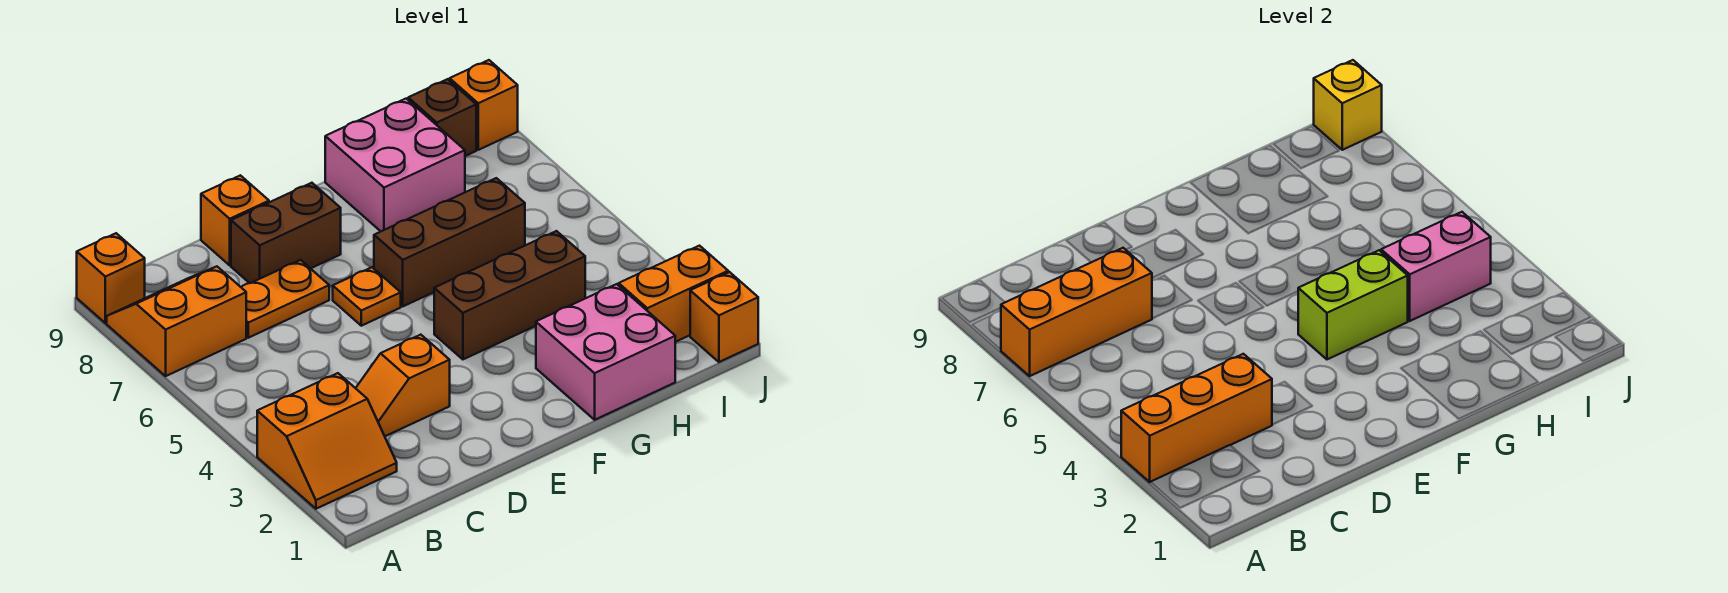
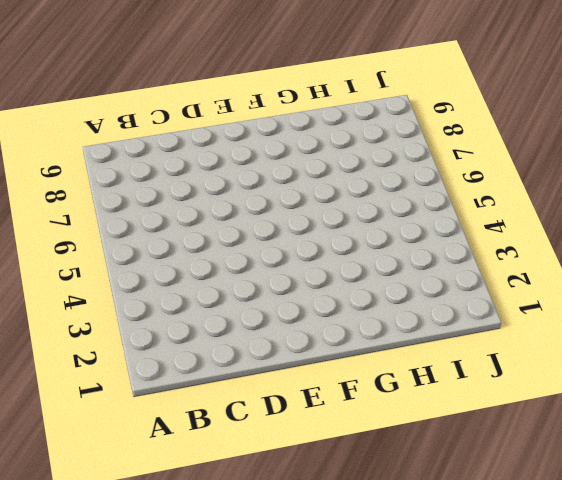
none -> orange slope A2:B3 level 1 top 3
none -> orange slope A7:B8 level 1 top 7
none -> orange brick A9 level 1

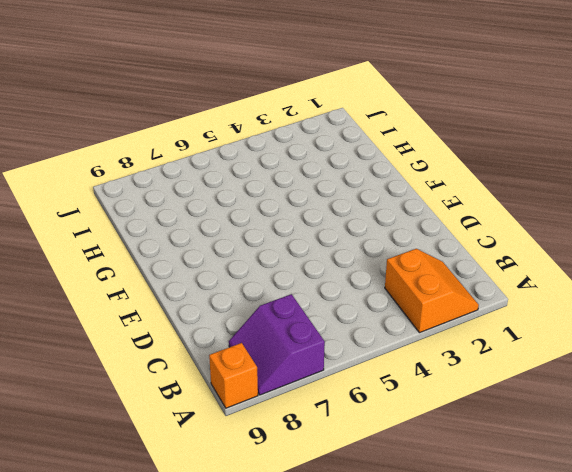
purple slope A7:B8 level 1 top 7 -> orange slope A7:B8 level 1 top 7
none -> orange slope C3:D3 level 1 top D
none -> orange plate C7:D7 level 1
none -> brown brick D8:E8 level 1

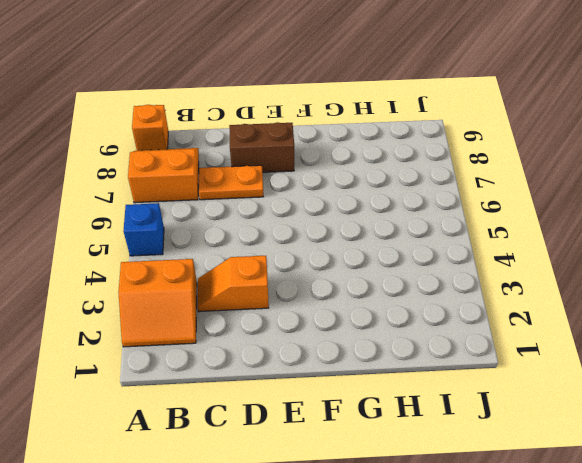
blue brick A5 level 1 -> none
none -> orange brick D9 level 1
none -> orange plate E6 level 1
none -> brown brick F4:H4 level 1

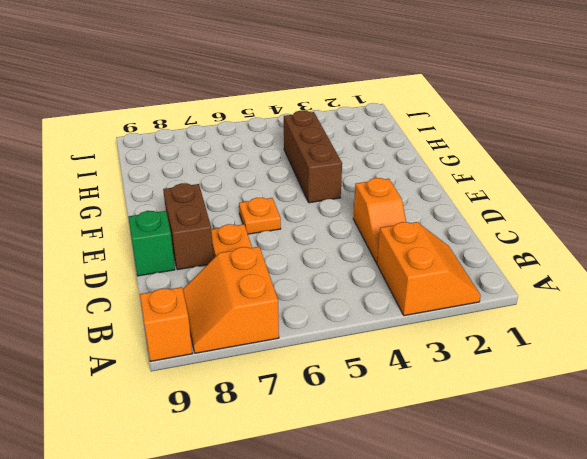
green brick D9 level 1 -> orange brick D9 level 1
none -> brown brick F6:H6 level 1
none -> pink brick G1:H2 level 1
none -> pink brick G8:H9 level 1

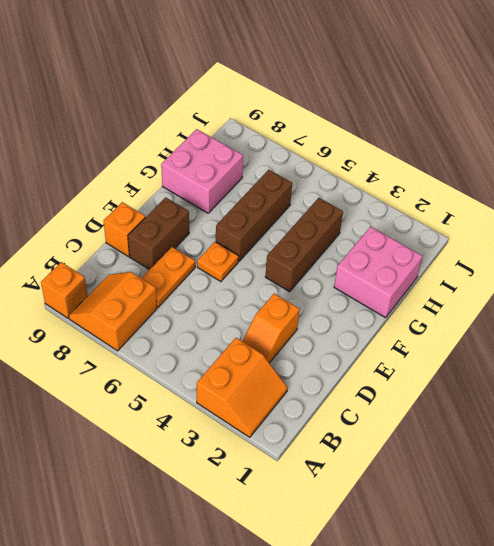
none -> orange brick I2:J2 level 1
none -> brown brick I9 level 1
none -> orange brick J1 level 1

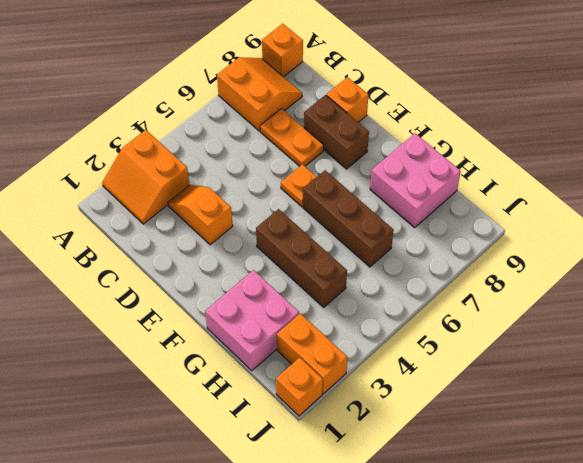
none -> brown brick I9 level 1
none -> orange brick J9 level 1
none -> orange brick A3:C3 level 2

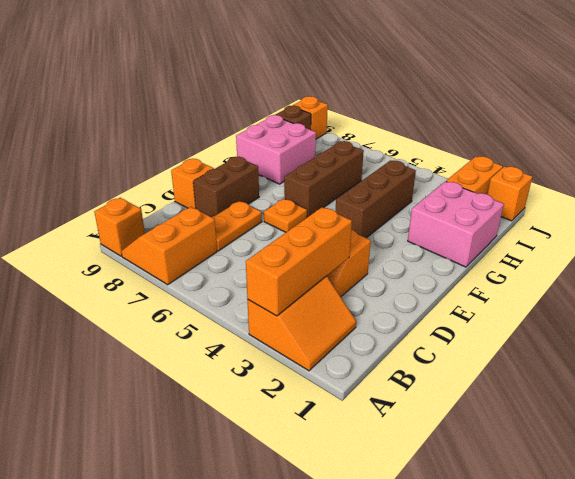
none -> orange brick A7:C7 level 2
none -> lime brick F4:G4 level 2
none -> pink brick H4:I4 level 2

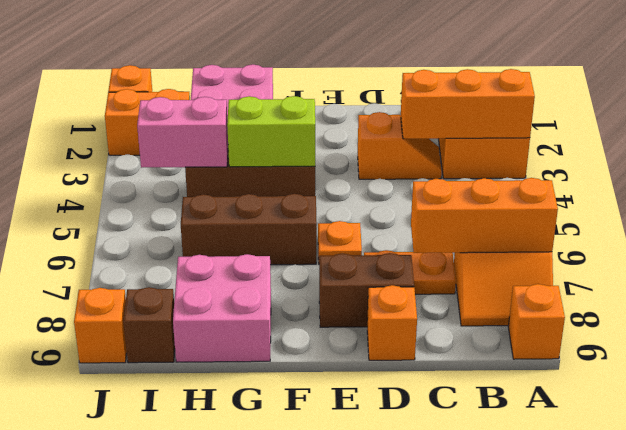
none -> yellow brick J9 level 2

